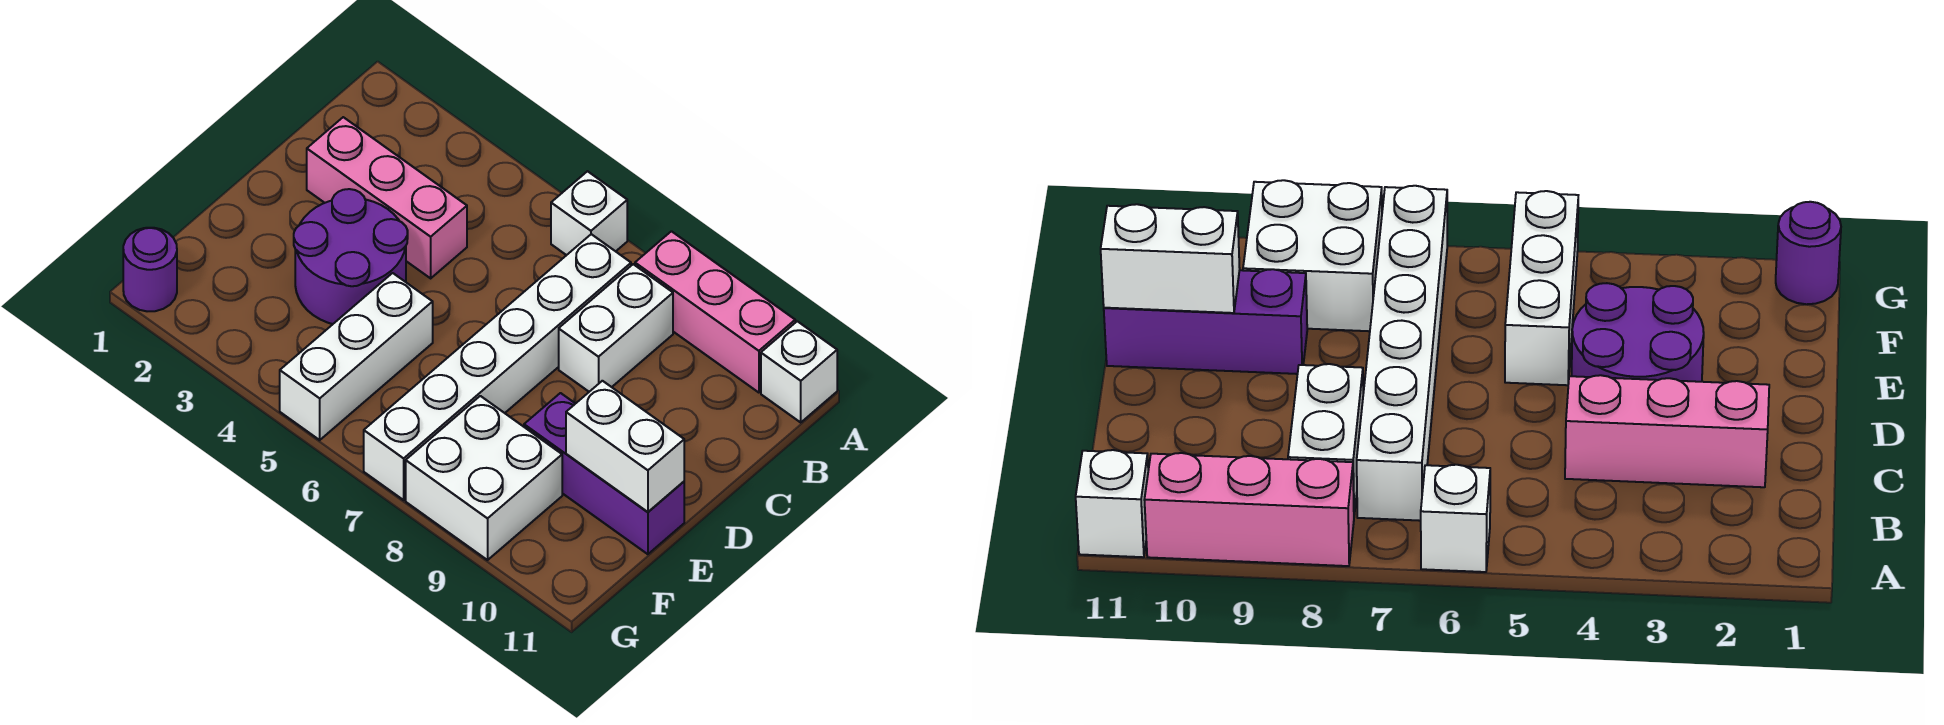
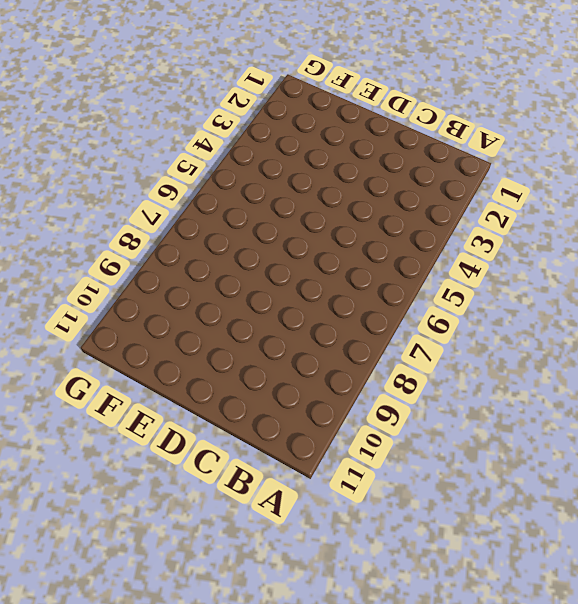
none -> white brick A6 level 1
none -> pink brick A8:A10 level 1
none -> white brick A11 level 1

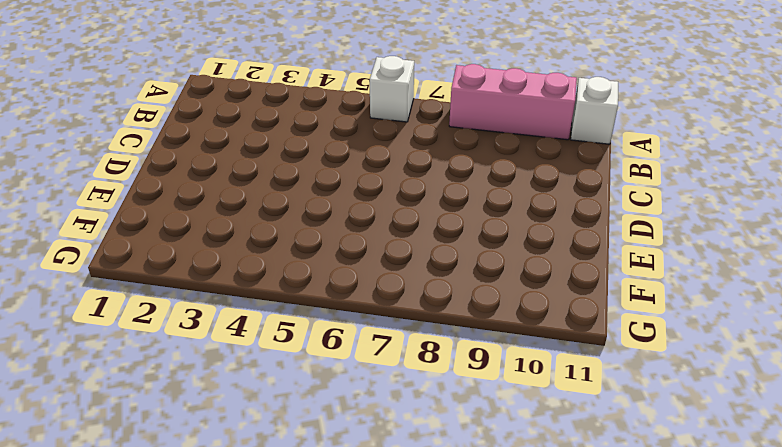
none -> white brick B7:G7 level 1
none -> white brick B8:C8 level 1
none -> pink brick C2:C4 level 1

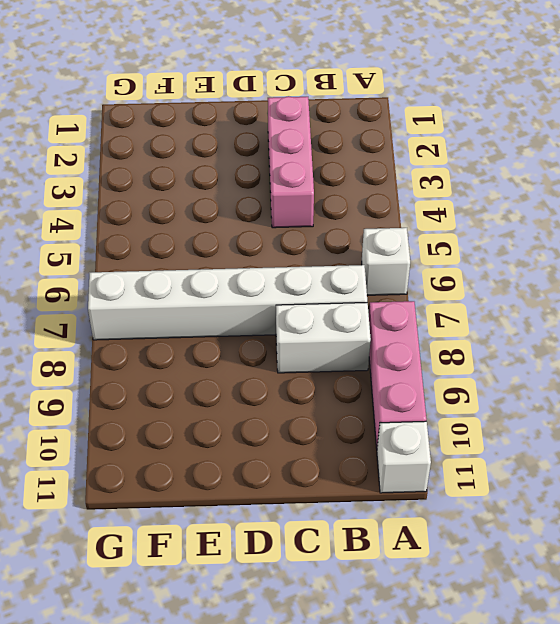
none -> purple round brick D3:E4 level 1
none -> white brick E5:G5 level 1
none -> purple brick E9:E11 level 1

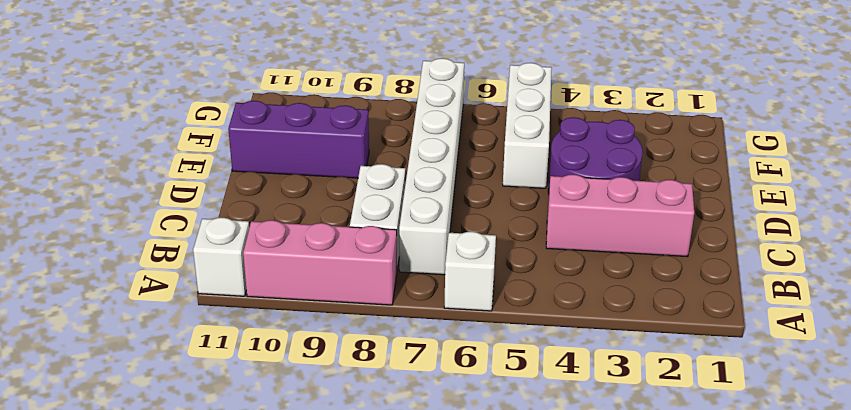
none -> white brick F8:G9 level 1
none -> purple round brick G1 level 1
none -> white brick E10:E11 level 2

